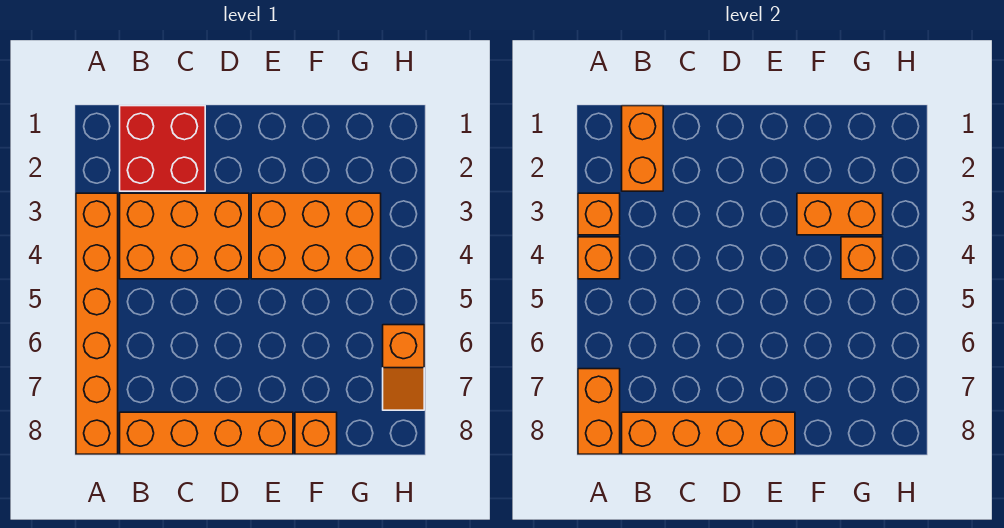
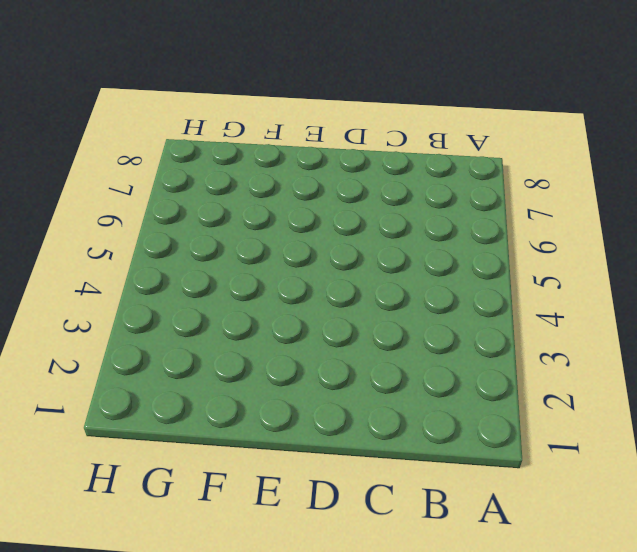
none -> orange brick A3:A8 level 1
none -> red brick B1:C2 level 1
none -> orange brick B3:D4 level 1

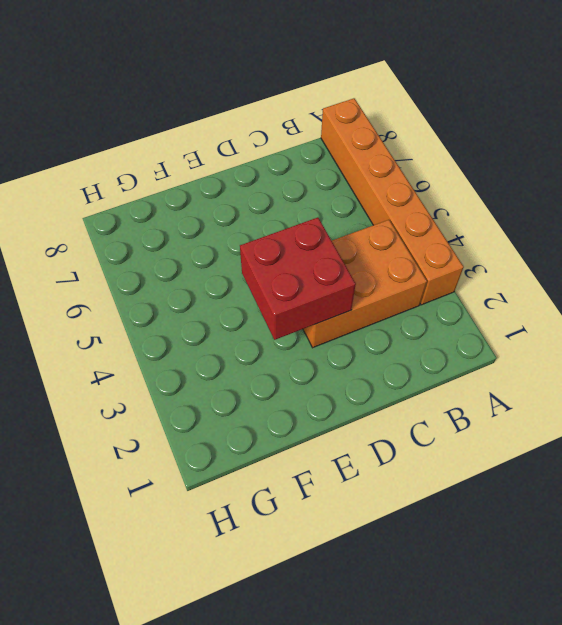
red brick D3:E4 level 2 -> red brick B1:C2 level 1
none -> orange brick B8:E8 level 1
none -> orange brick E3:G4 level 1
none -> orange brick F8 level 1

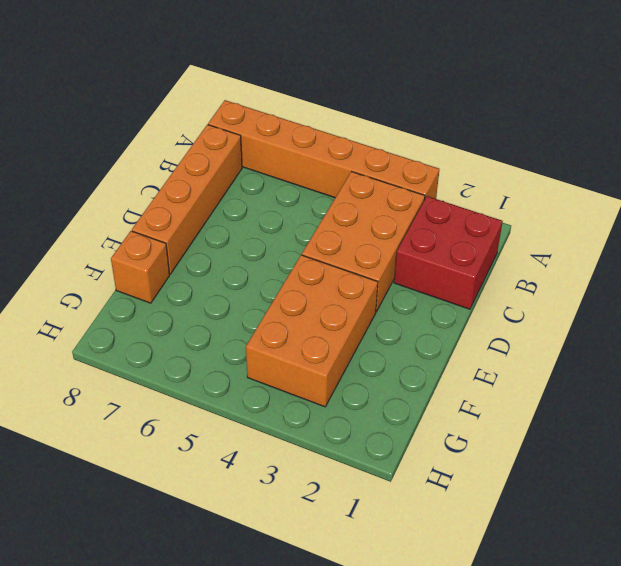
none -> orange slope H6:H7 level 1 top 6
none -> orange brick A3 level 2
none -> orange brick A4 level 2

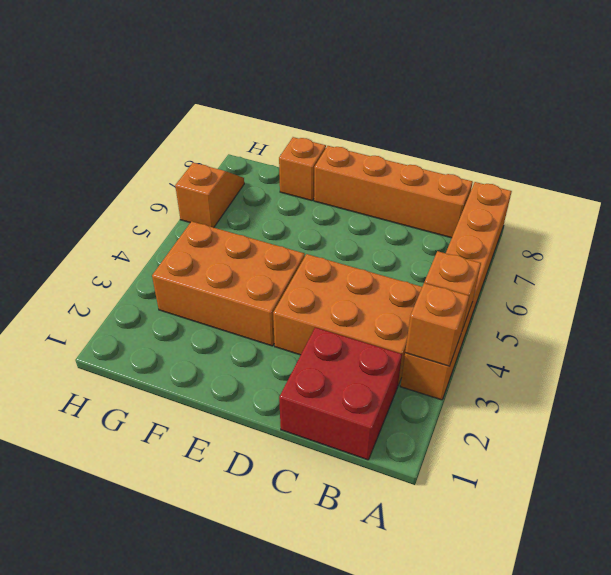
none -> orange brick A7:A8 level 2
none -> orange brick B1:B2 level 2
none -> orange brick B8:E8 level 2

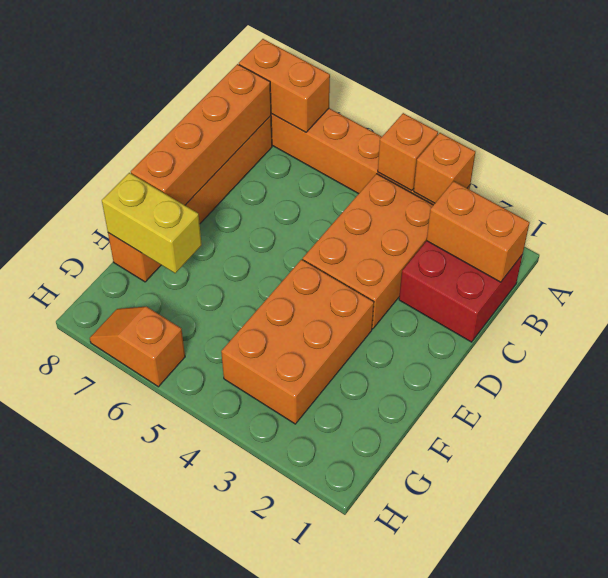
yellow brick F7:F8 level 2 -> none
none -> orange brick F3:G3 level 2
none -> orange brick G4 level 2

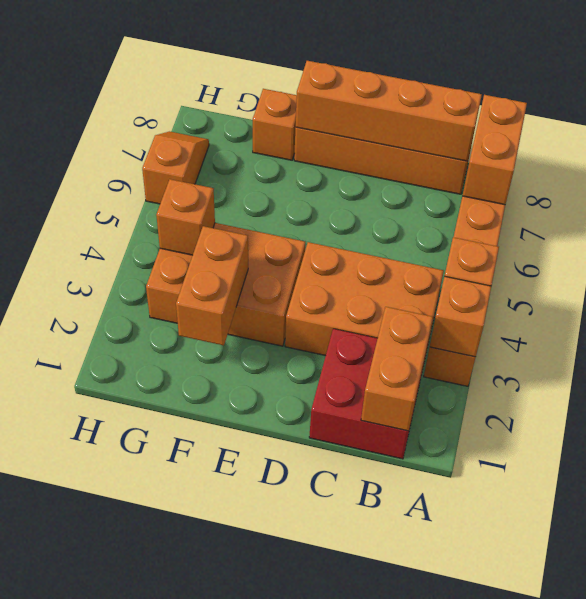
orange brick F2:F3 level 2 -> orange brick F3:G3 level 2

